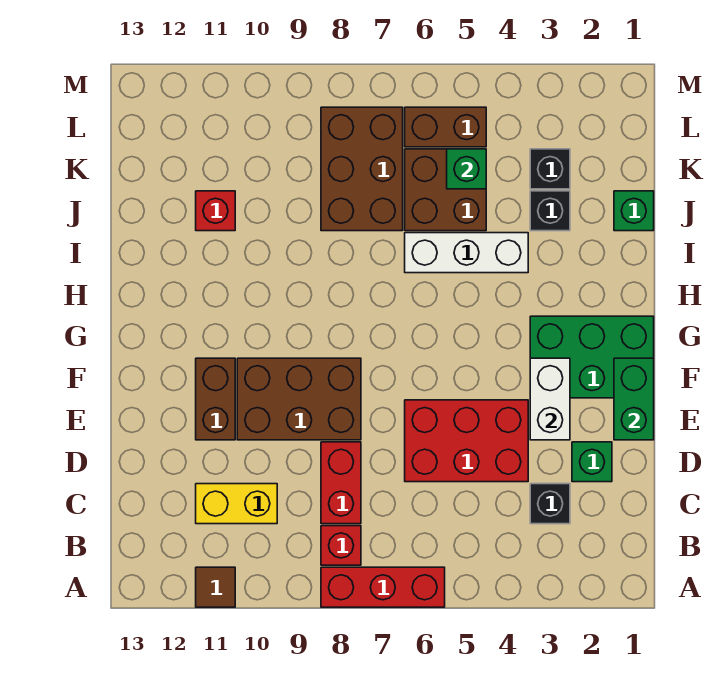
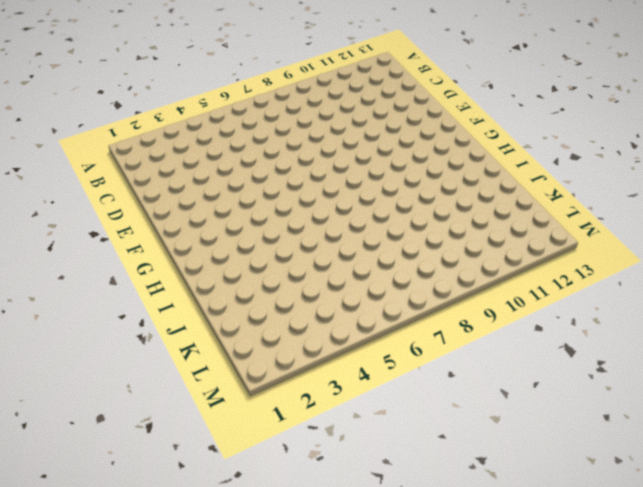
none -> red brick A6:A8 level 1
none -> brown tile A11 level 1
none -> red brick B8 level 1

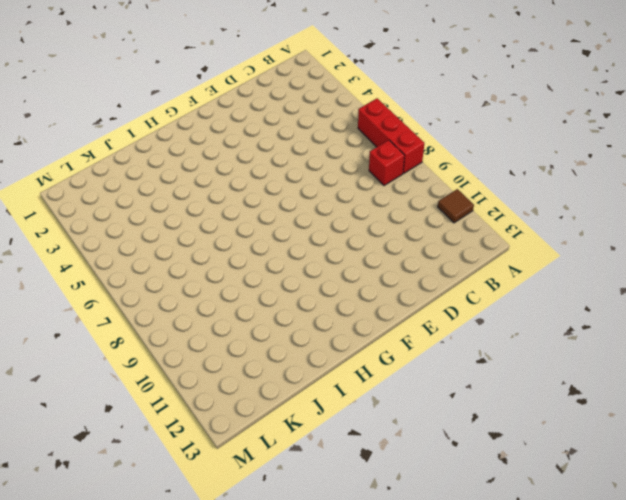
none -> black brick C3 level 1
none -> red brick C8:D8 level 1
none -> yellow brick C10:C11 level 1

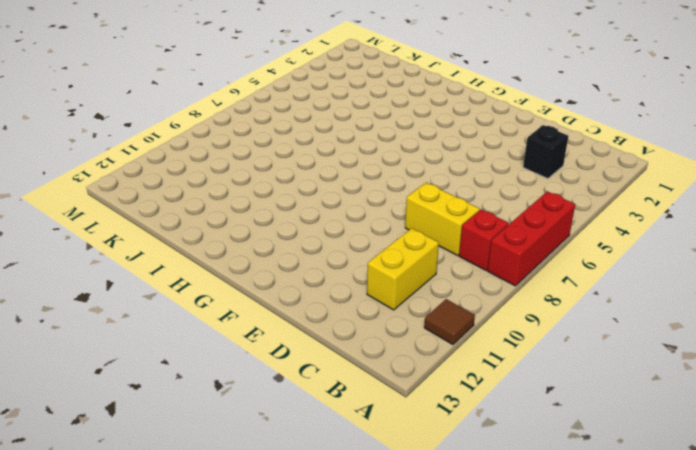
yellow brick C8:D8 level 1 -> red brick C8:D8 level 1
none -> green brick D2 level 1
none -> red brick D4:E6 level 1
none -> brown brick E8:F10 level 1

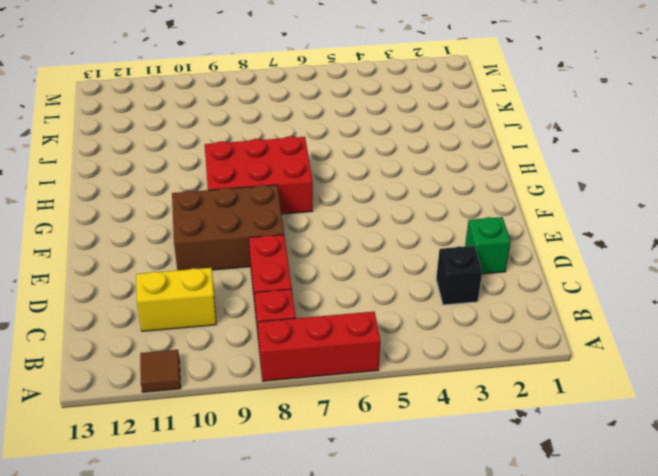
red brick G7:H9 level 1 -> red brick D4:E6 level 1
none -> brown brick E11:F11 level 1
none -> green brick F1:G3 level 1
none -> white brick I4:I6 level 1

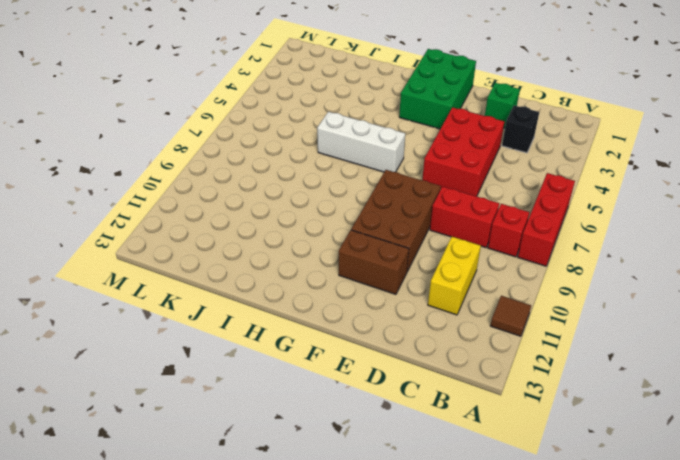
white brick G6:I6 level 1 -> white brick I4:I6 level 1
none -> green brick J1 level 1
none -> black brick J3 level 1
none -> brown brick J5:K6 level 1

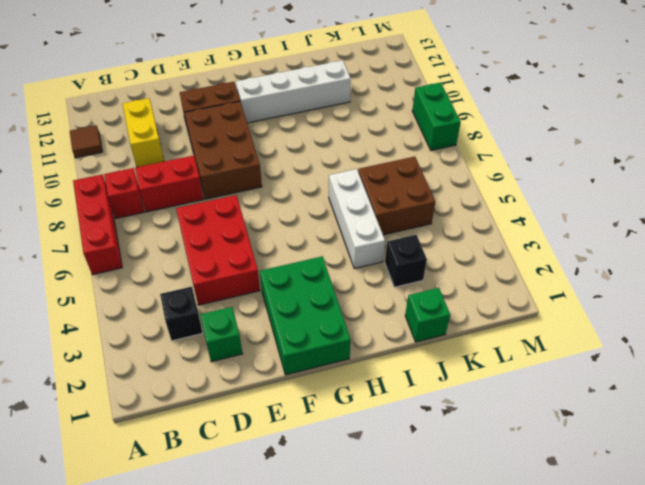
white brick G11:J11 level 1 -> red brick J11 level 1
green brick M8:M9 level 1 -> green brick E1:F1 level 2
none -> brown brick J7:L8 level 1
none -> black brick K3 level 1
none -> brown brick L5:L6 level 1

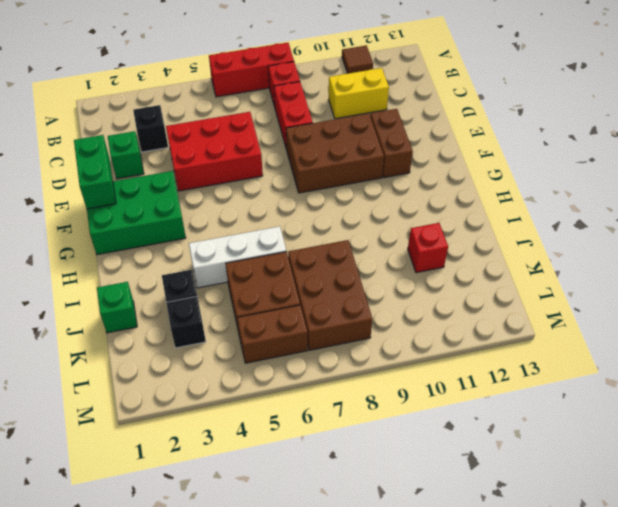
none -> white brick E3:F3 level 2
none -> green brick K5 level 2

